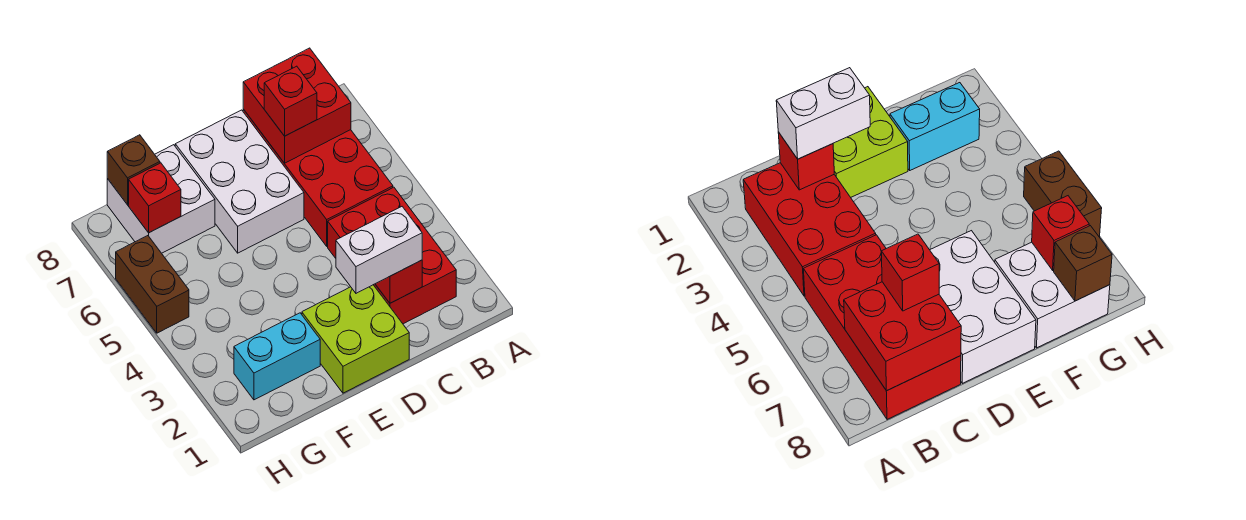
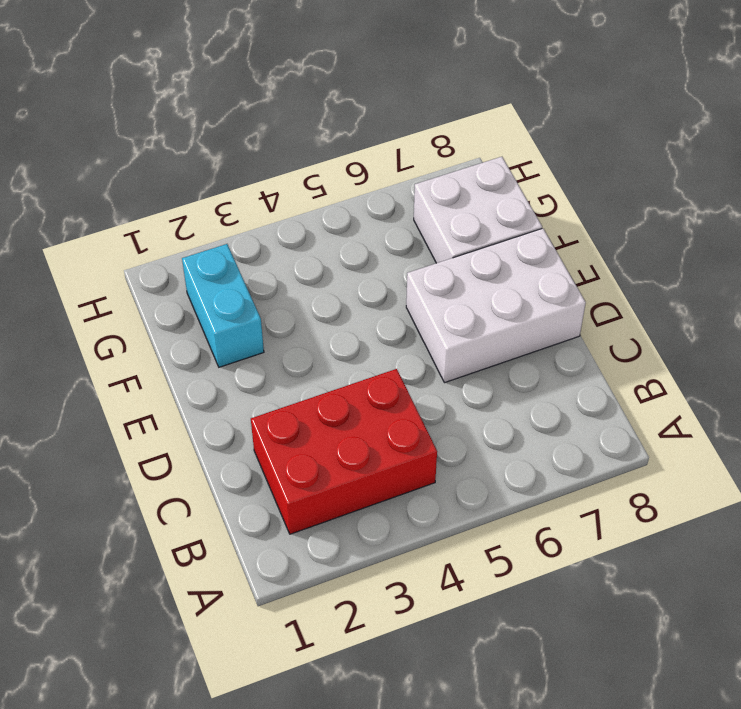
none -> red brick B5:C8 level 1
none -> lime brick D1:E2 level 1
none -> brown brick H5:H6 level 1

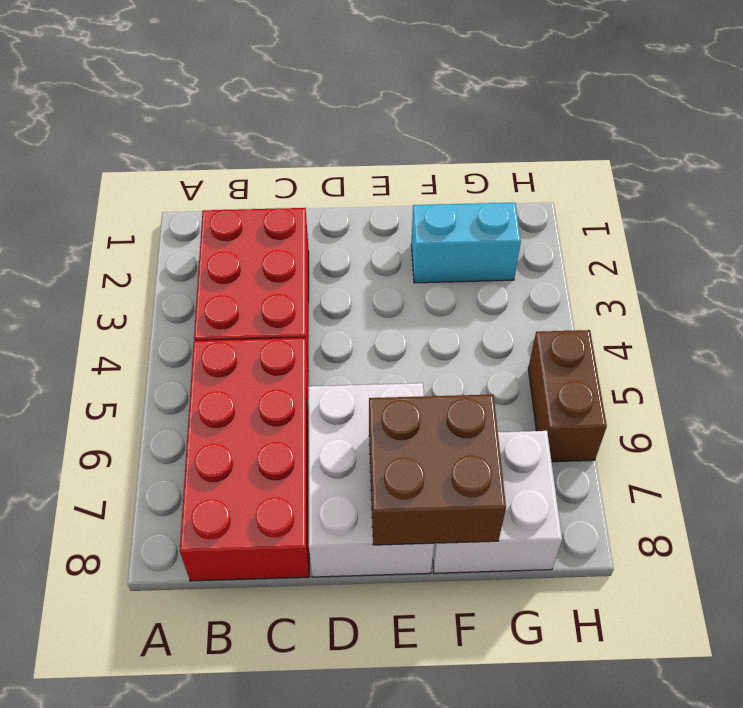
brown brick E7:F8 level 2 -> none
none -> lime brick D1:E2 level 1
none -> red brick B7:C8 level 2
none -> red brick C2 level 2

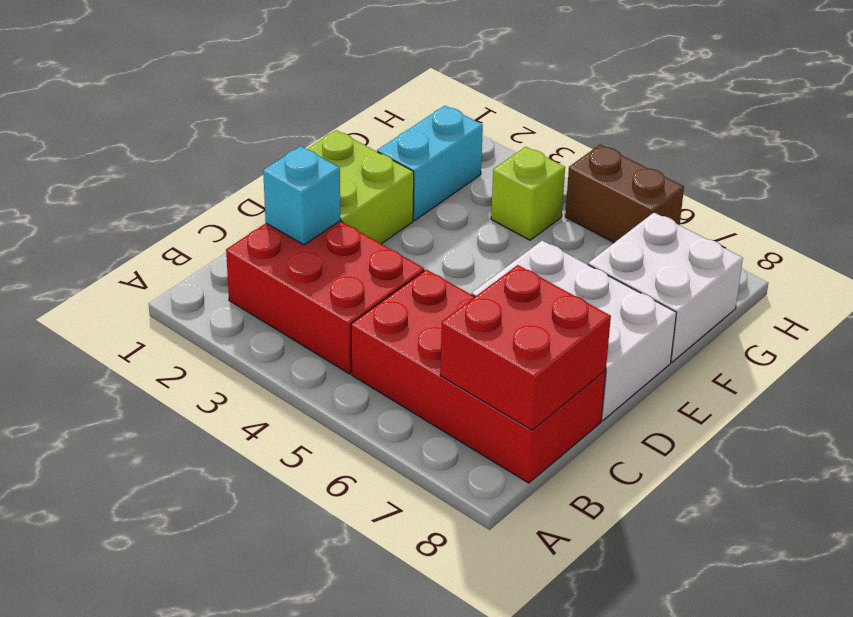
cyan brick C2 level 2 -> red brick C2 level 2
lime brick G4 level 1 -> none
none -> red brick G7 level 2
none -> brown brick G8 level 2
none -> white brick C2:D2 level 3

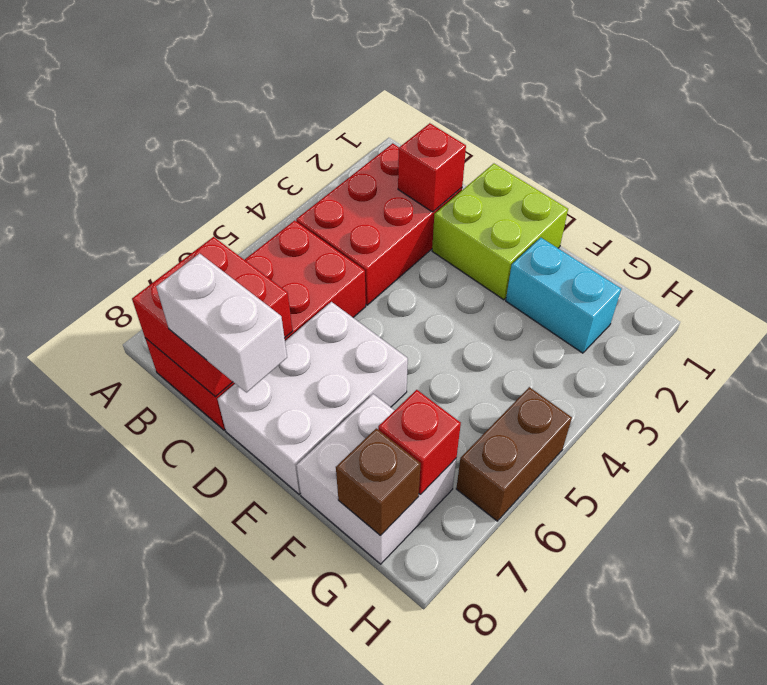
white brick C8:D8 level 3 -> white brick C2:D2 level 3
none -> red brick C7 level 3

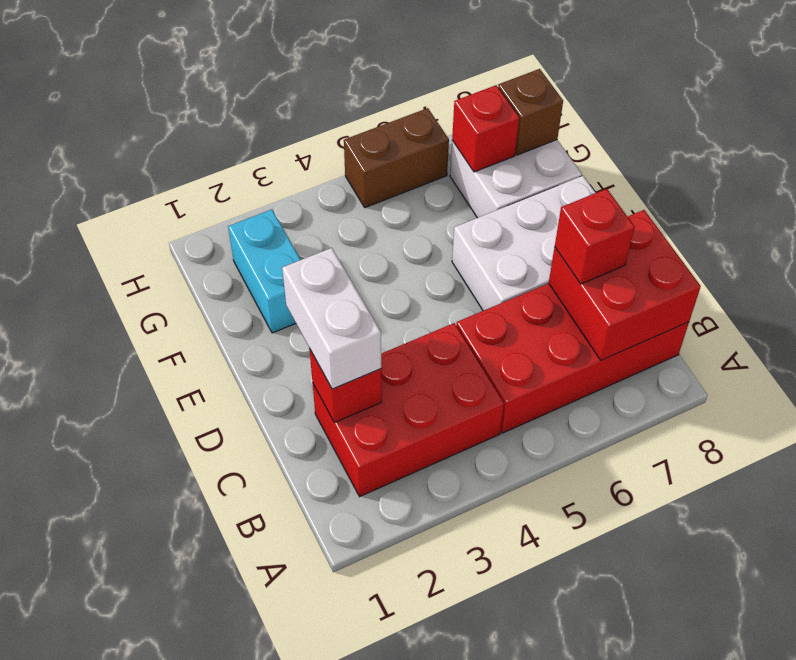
none -> lime brick D1:E2 level 1

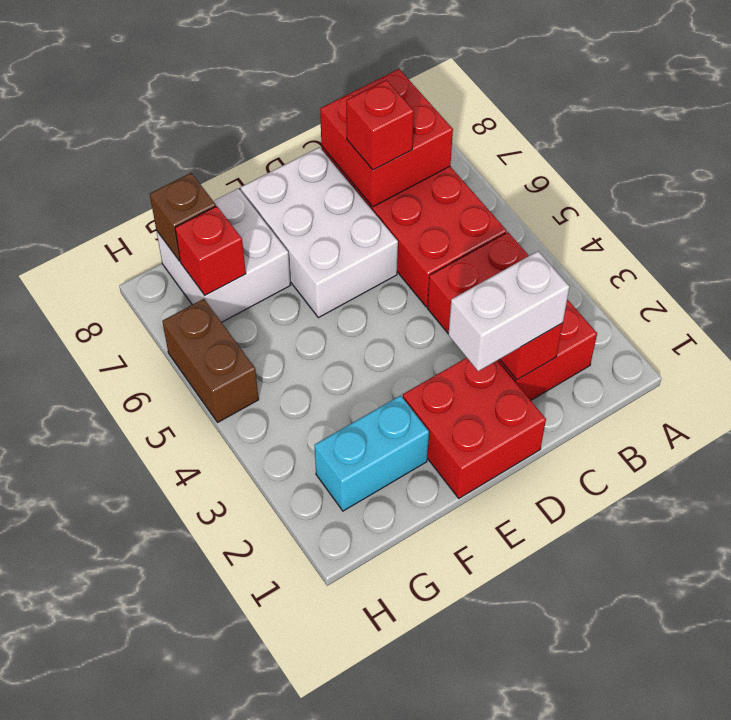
red brick D1:E2 level 1 -> lime brick D1:E2 level 1

